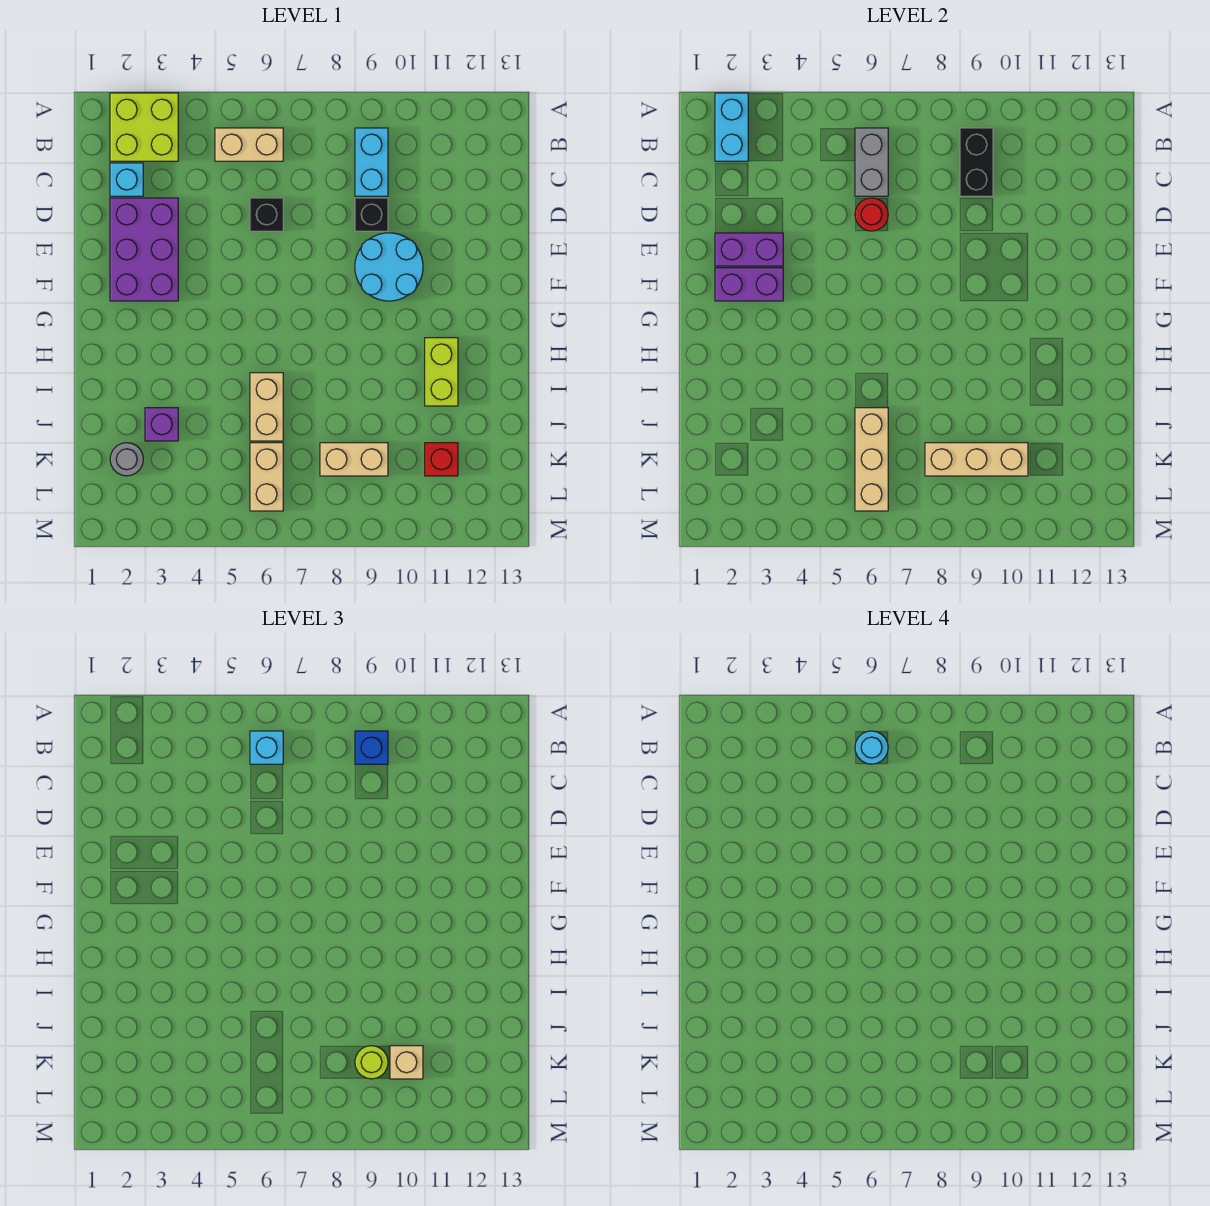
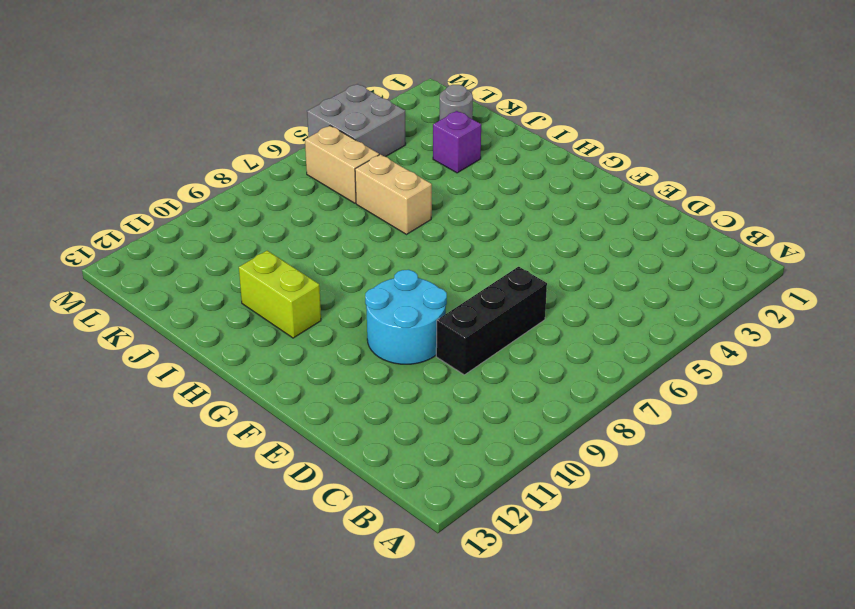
black brick D7:D9 level 1 -> black brick D9 level 1
grey brick L4:M5 level 1 -> none
none -> lime brick A2:B3 level 1
none -> tan brick B5:B6 level 1
none -> cyan brick B9:C9 level 1

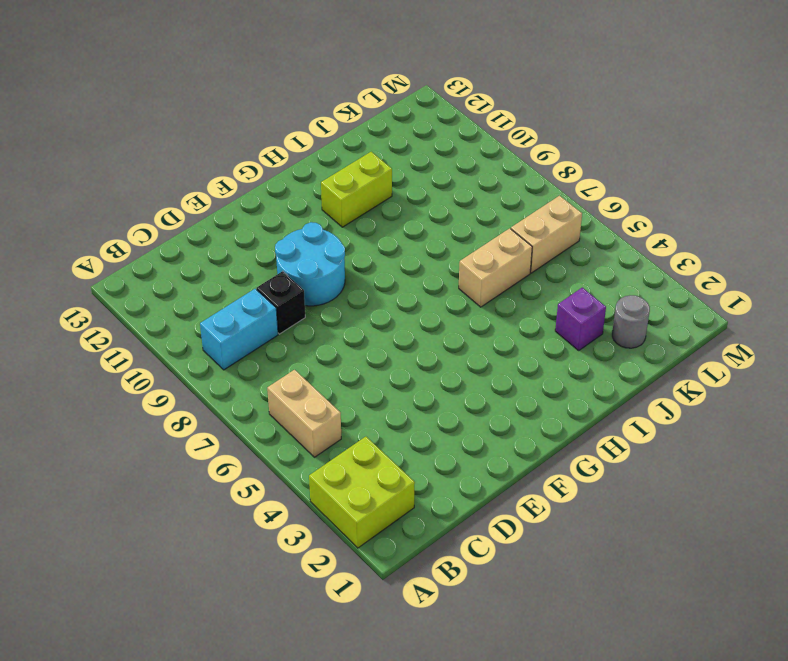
none -> cyan brick C2 level 1
none -> purple brick D2:F3 level 1
none -> black brick D6 level 1

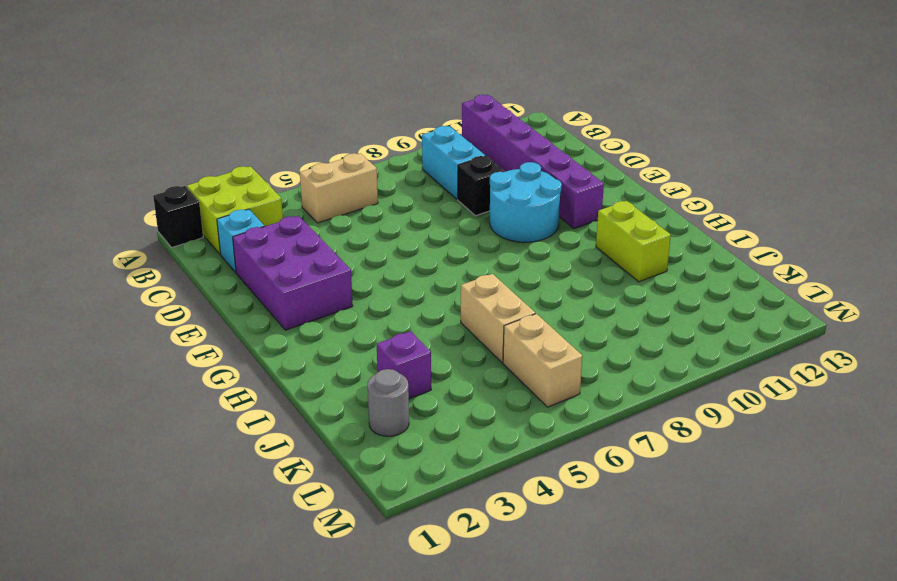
black brick A1 level 1 -> black brick D6 level 1
purple brick A11:F11 level 1 -> none
none -> tan brick K8:K9 level 1
none -> red brick K11 level 1
none -> cyan brick A2:B2 level 2

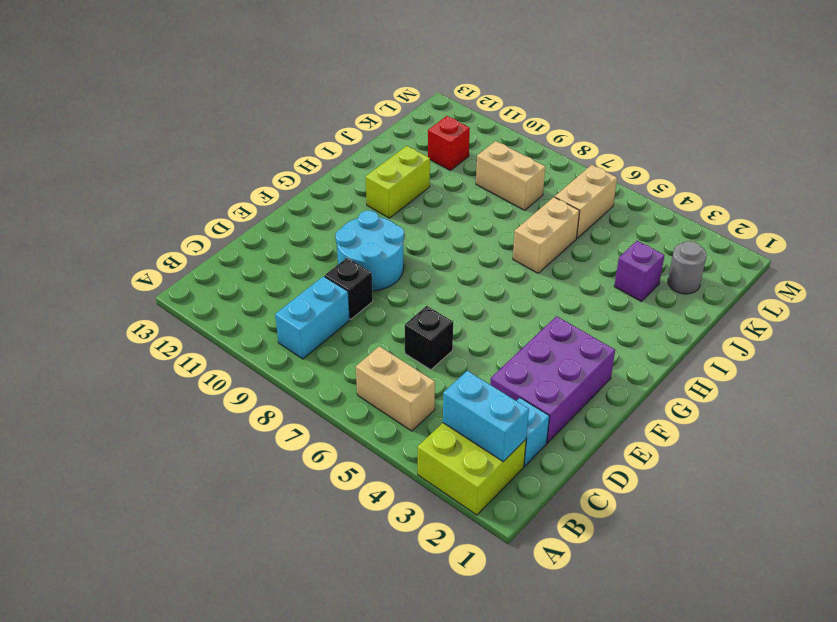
cyan brick B2:B3 level 2 -> cyan brick A2:B2 level 2
none -> grey brick B6:C6 level 2
none -> black brick B9:C9 level 2
none -> red round brick D6 level 2

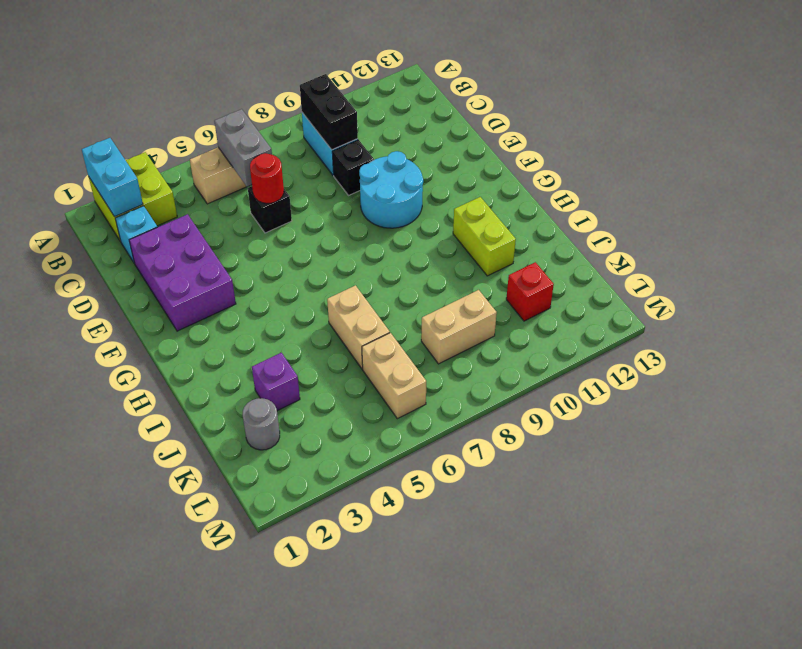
none -> purple brick E2:E3 level 2
none -> purple brick F2:F3 level 2
none -> tan brick J6:L6 level 2

